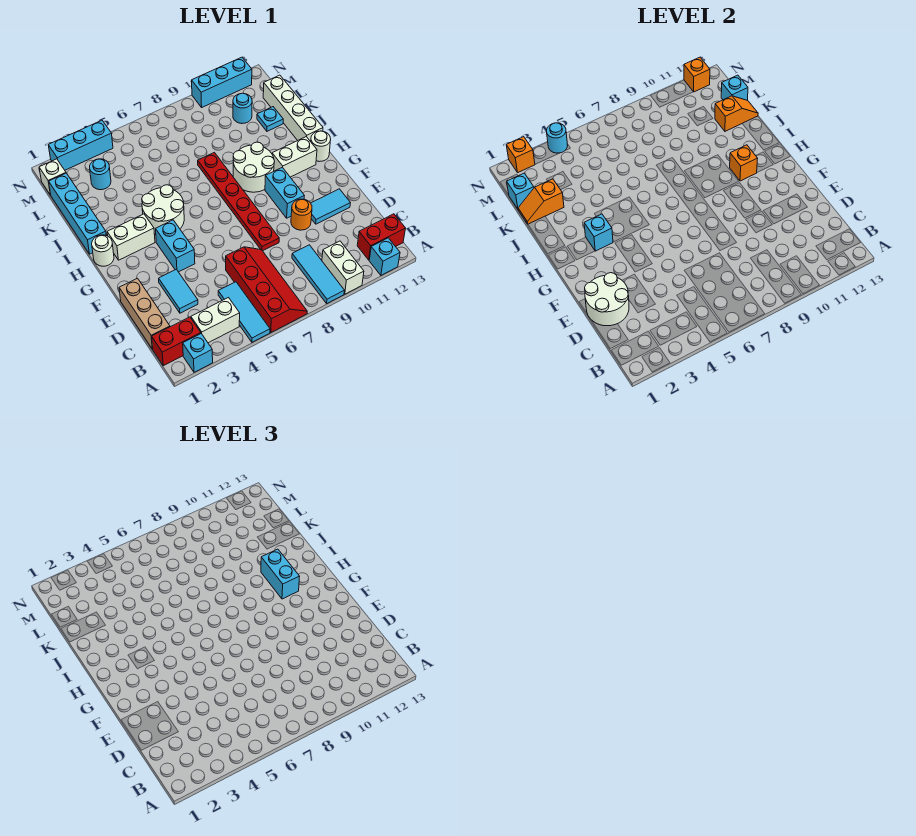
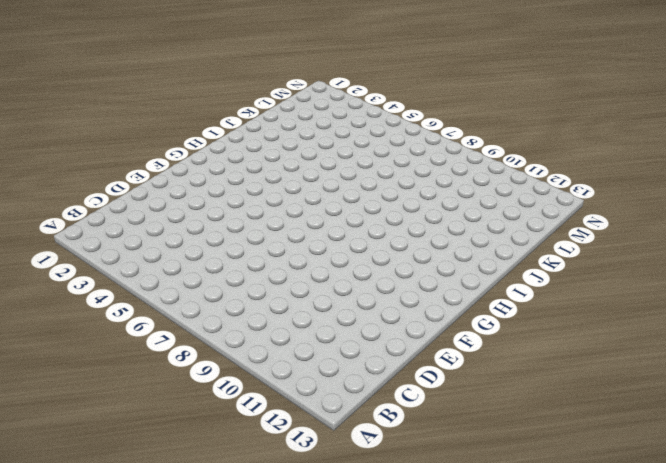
none -> cyan brick A2 level 1
none -> cyan tile A5:C5 level 1
none -> red slope A6:D7 level 1 top 6
none -> cyan tile A9:C9 level 1

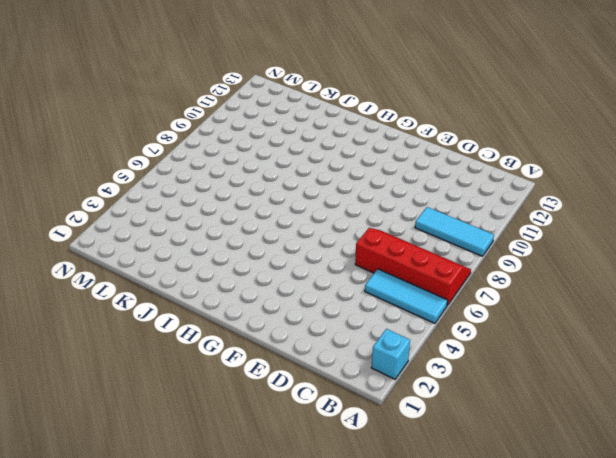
none -> white brick A10:B10 level 1
none -> cyan brick A12 level 1
none -> red brick B1:B2 level 1
none -> white brick B3:B4 level 1

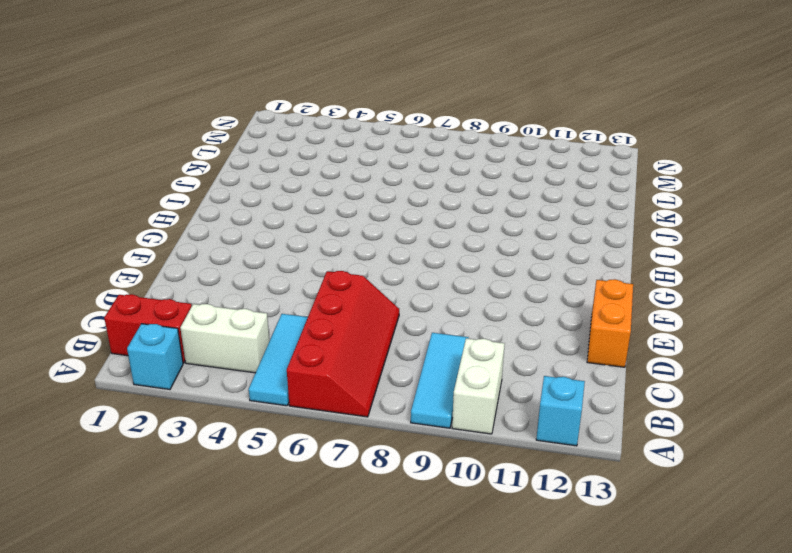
orange brick D13:E13 level 1 -> none
none -> red brick B12:B13 level 1
none -> tan brick C1:E1 level 1
none -> cyan tile D3:E3 level 1
none -> red plate E8:J8 level 1

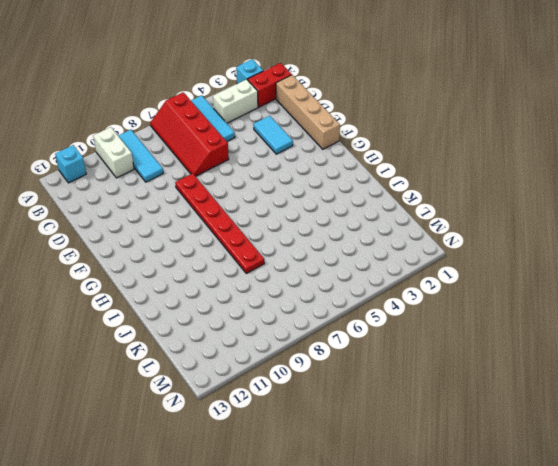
tan brick C1:F1 level 1 -> tan brick C1:E1 level 1
none -> red brick B12:B13 level 1
none -> orange round brick E10 level 1
none -> cyan tile E11:E12 level 1
none -> cyan brick F4:G4 level 1

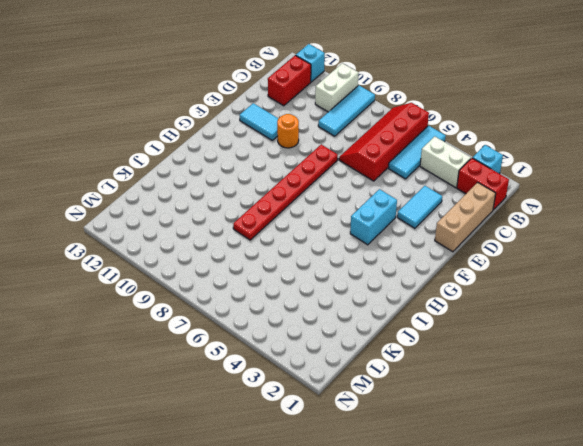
red brick B12:C12 level 1 -> red brick B12:B13 level 1
none -> cyan brick F10:G10 level 1
none -> white round brick H1 level 1
none -> white brick H2:H3 level 1
none -> white round brick H4:I5 level 1

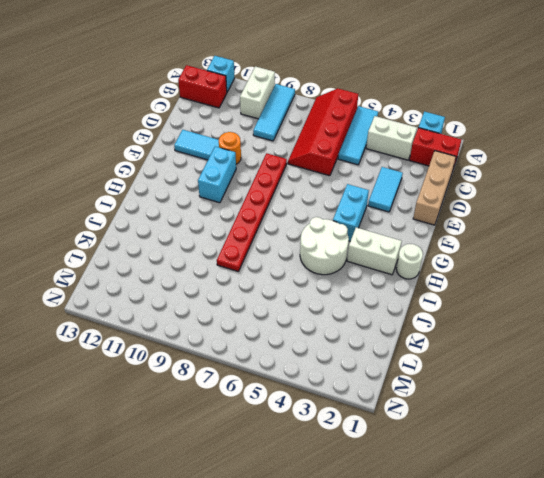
none -> white round brick H9:I10 level 1
none -> white brick H11:H12 level 1
none -> white round brick H13 level 1
none -> cyan brick I1:L1 level 1

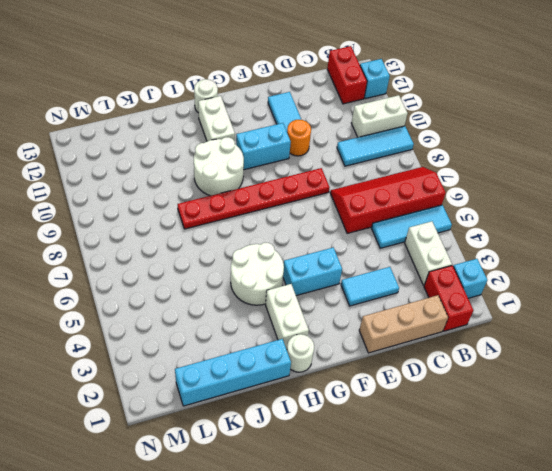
none -> white brick I13:L13 level 1
none -> cyan plate K12 level 1
none -> cyan round brick L3 level 1
none -> cyan round brick L11 level 1

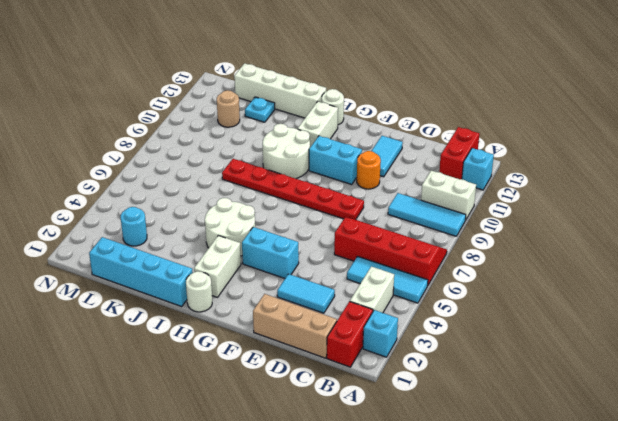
tan round brick L11 level 1 -> cyan round brick L11 level 1
none -> white brick M1 level 1
none -> cyan brick N2:N4 level 1
none -> cyan brick N10:N12 level 1
none -> white round brick D1:E2 level 2

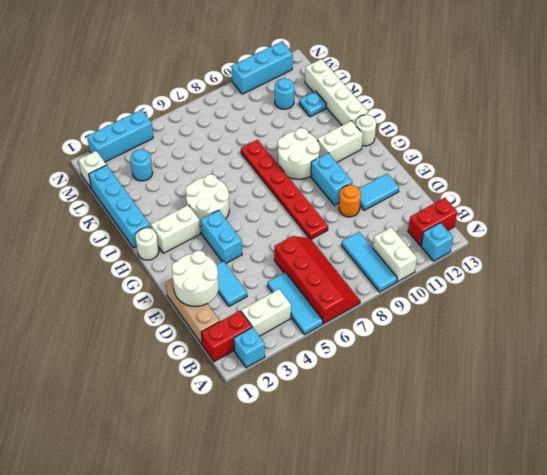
none -> cyan brick H3 level 2
none -> orange brick H11 level 2
none -> orange slope K1:K2 level 2 top 2
none -> orange slope K12:K13 level 2 top 12

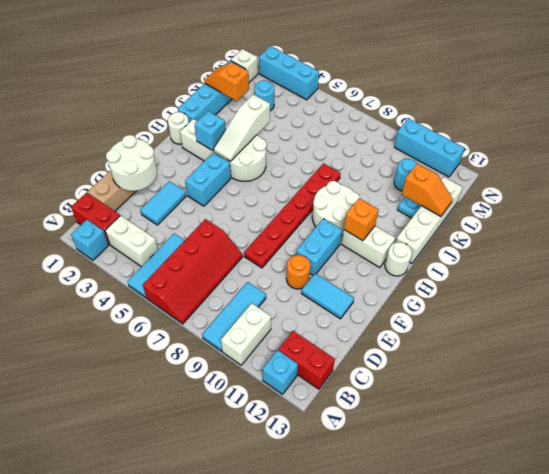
white slope H4:J4 level 2 top J -> none
none -> cyan brick L1 level 2
none -> cyan brick L13 level 2
none -> orange brick N2 level 2
none -> cyan round brick N4 level 2

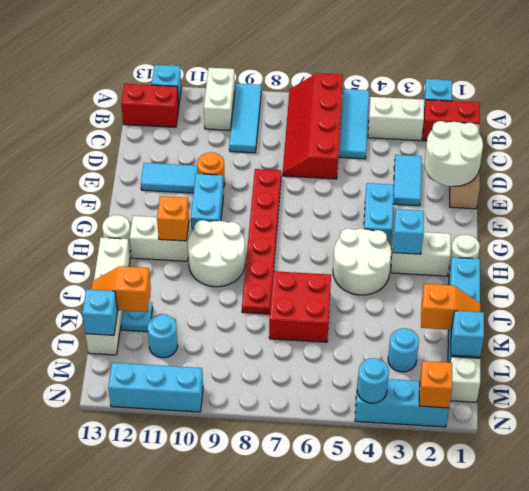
red brick J6:K7 level 1 -> none
none -> orange brick N12 level 2
none -> cyan brick H11:I11 level 3

